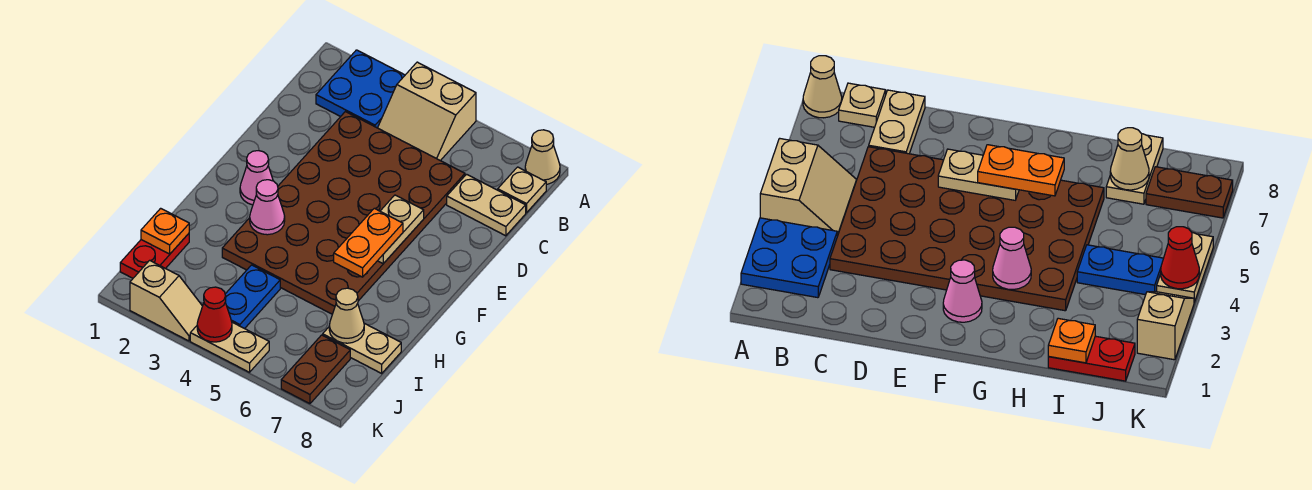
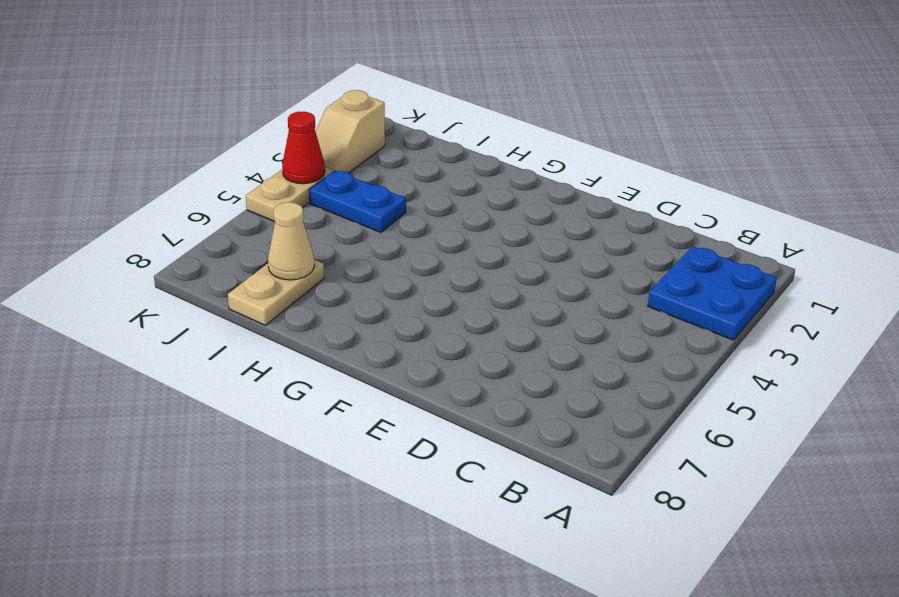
none -> tan slope A4:B5 level 1 top A
none -> tan cone A8 level 1
none -> tan plate B8 level 1

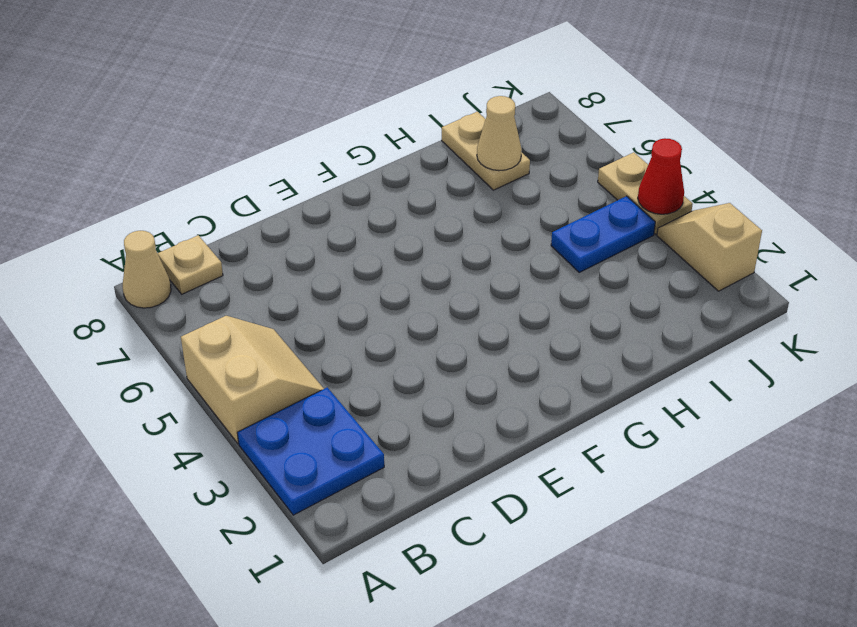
none -> brown plate C3:H6 level 1
none -> tan plate C7:C8 level 1
none -> pink cone F2 level 1

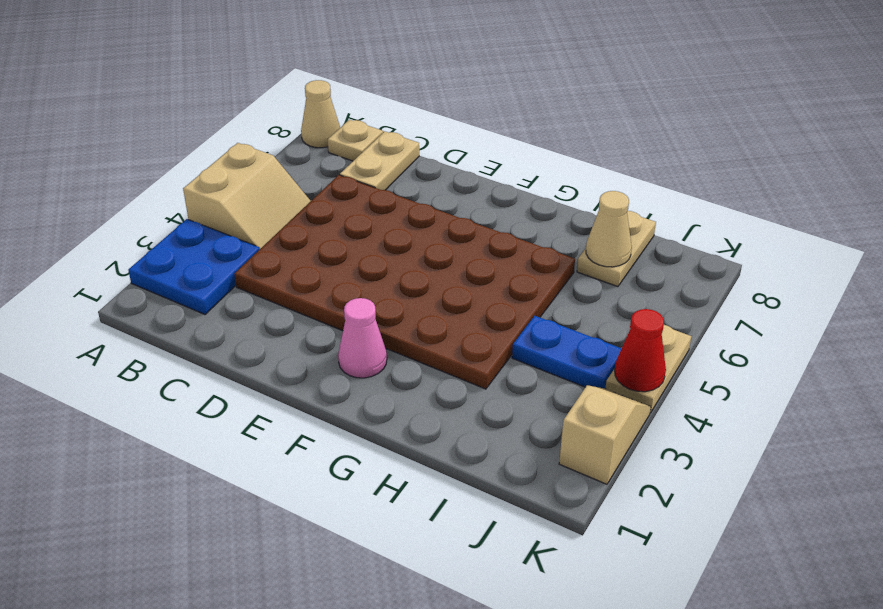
none -> red plate I1:J1 level 1
none -> brown plate J7:K7 level 1
none -> tan plate E6:F6 level 2

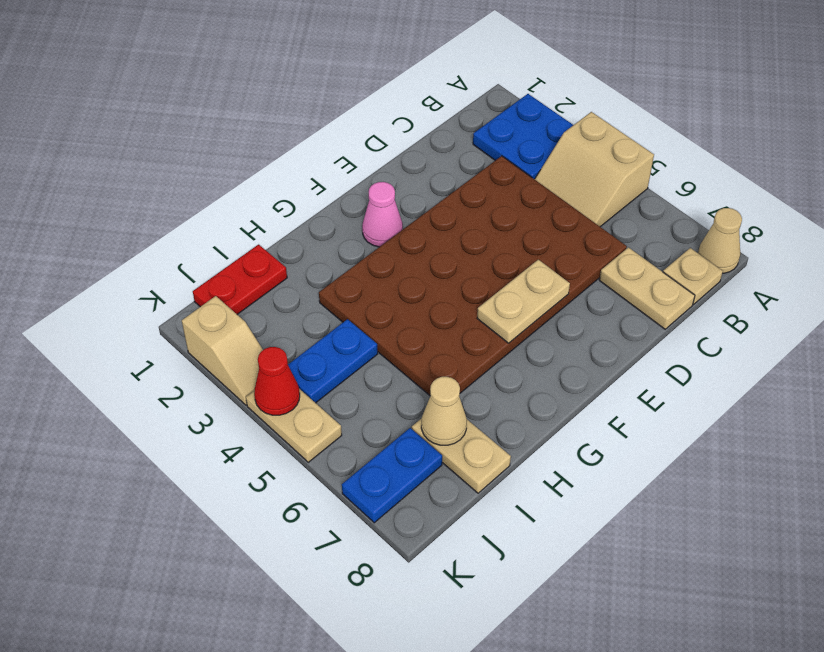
blue plate J7:K7 level 1 -> brown plate J7:K7 level 1
none -> pink cone G3 level 2
none -> orange plate I1 level 2
none -> orange plate F6:G6 level 3

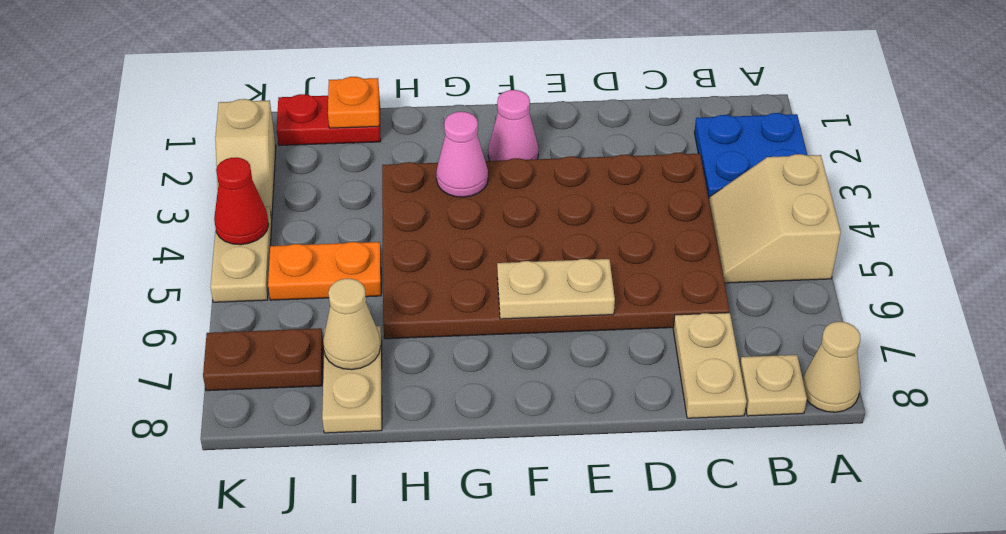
orange plate I5:J5 level 1 -> orange plate F6:G6 level 3
none -> blue plate I4:J4 level 1

